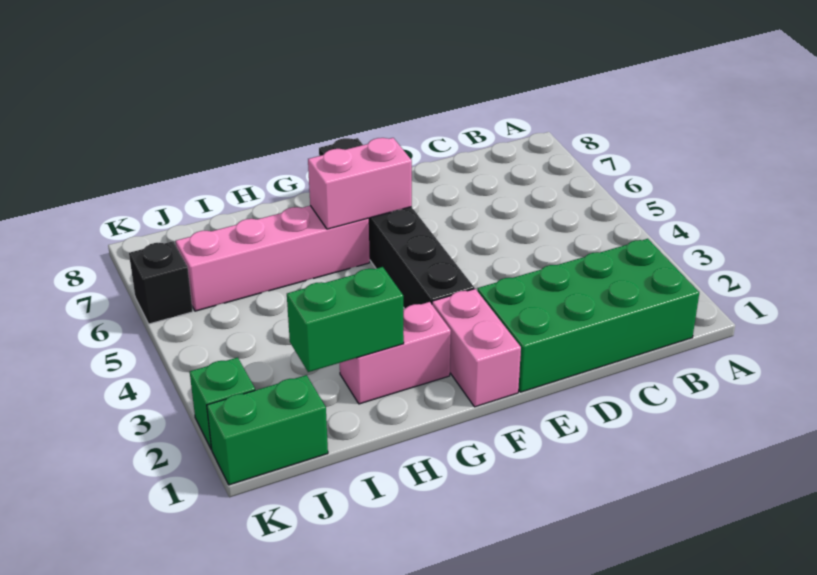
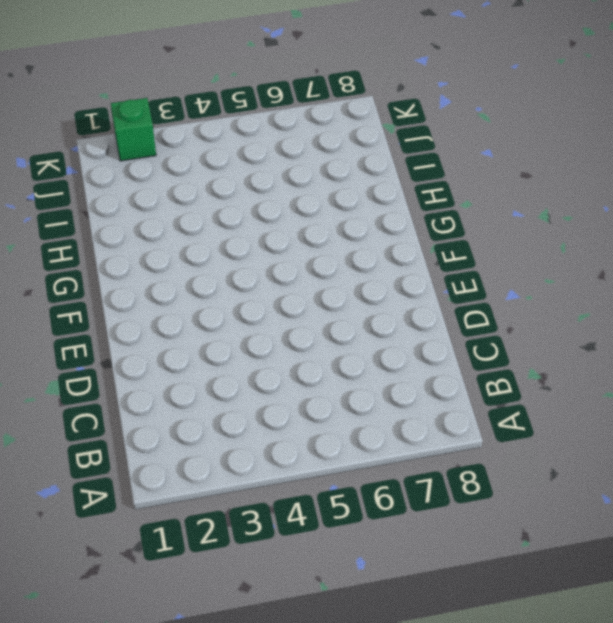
none -> green brick B1:E2 level 1
none -> pink brick F1:F2 level 1

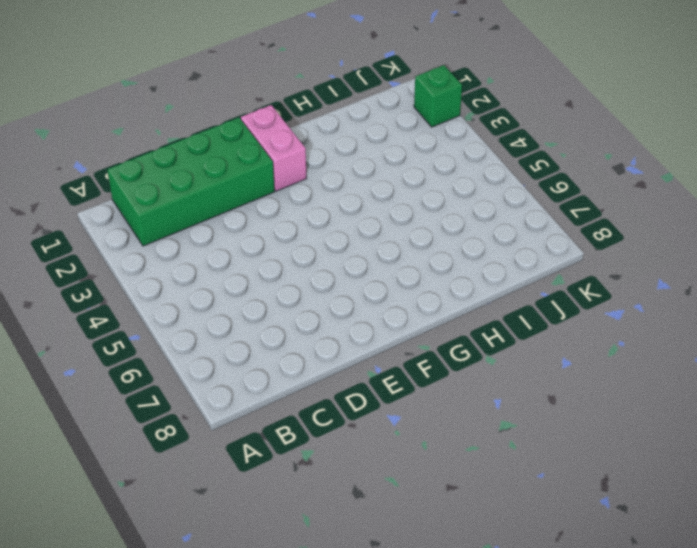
none -> black brick F3:F8 level 1
none -> pink brick G2:H2 level 1

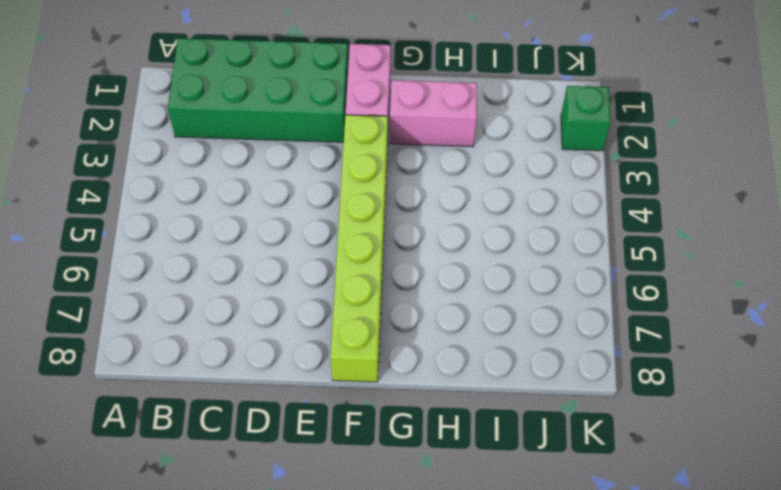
lime brick F3:F8 level 1 -> black brick F3:F8 level 1
none -> pink brick G6:J6 level 1
none -> green brick J1:K1 level 1

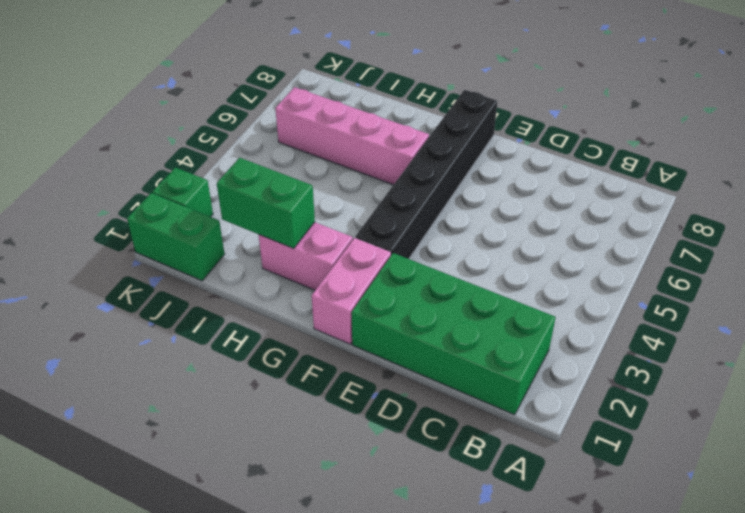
none -> black brick K6 level 1
none -> pink brick F6:G6 level 2

